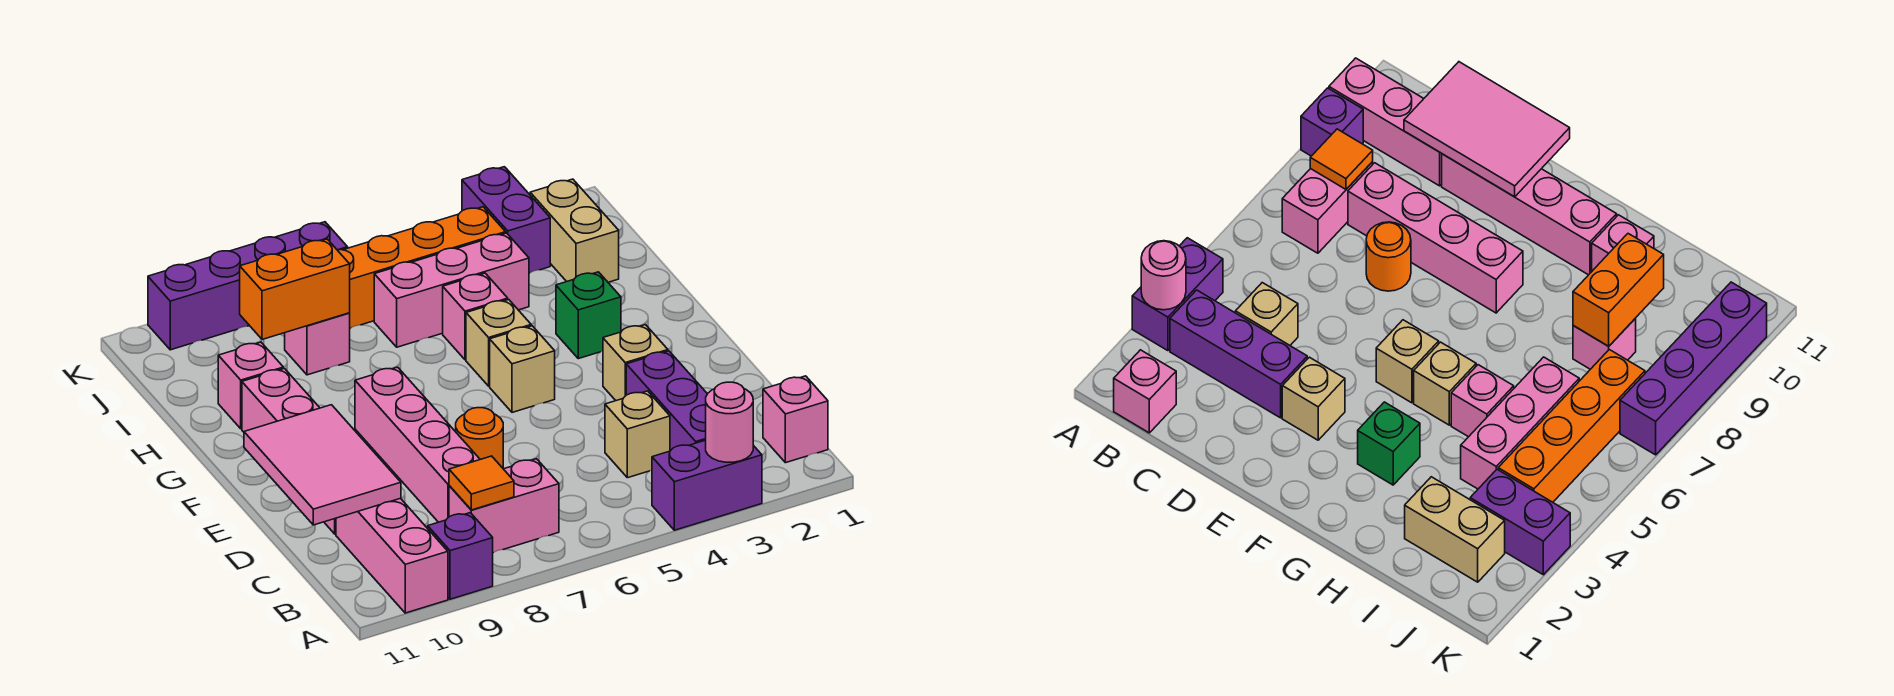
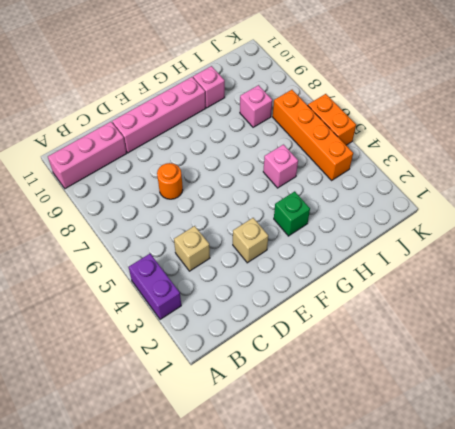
orange brick K5:K6 level 1 -> orange brick I8:I9 level 2
none -> purple brick A9 level 1
none -> pink brick B1 level 1
none -> purple brick B3:D3 level 1

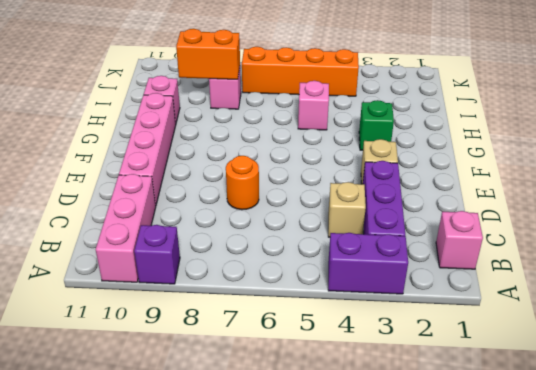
none -> pink brick B7:B8 level 1
none -> pink brick C8:F8 level 1
none -> tan brick F5 level 1

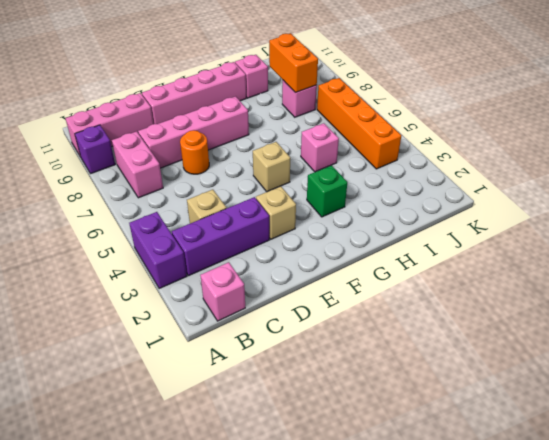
none -> tan brick G5 level 1
none -> tan brick I2:J2 level 1
none -> pink brick I4:I6 level 1

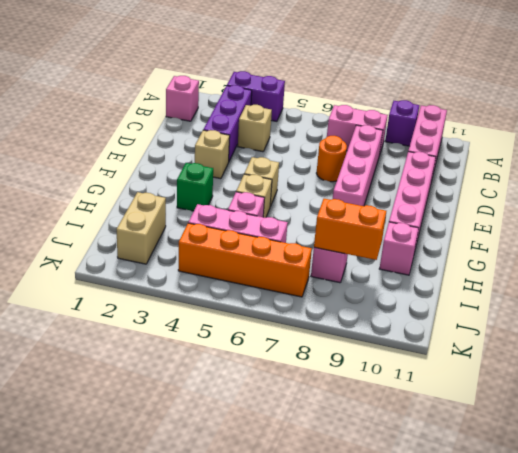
none -> purple brick J3:K3 level 1
none -> purple brick K7:K10 level 1
none -> pink round brick A3 level 2

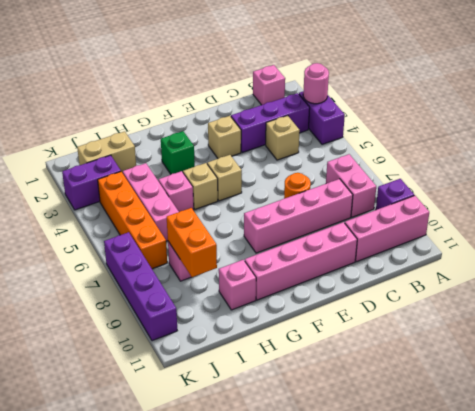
none -> orange tile B8 level 2
none -> pink tile C10:E11 level 2

